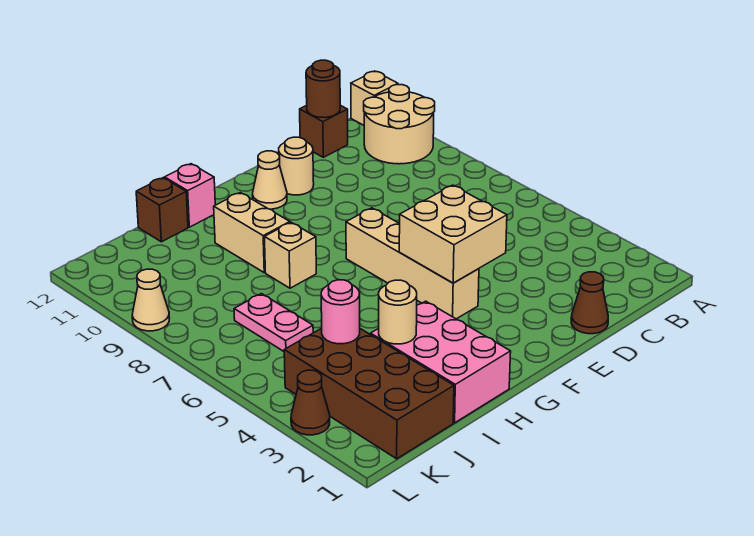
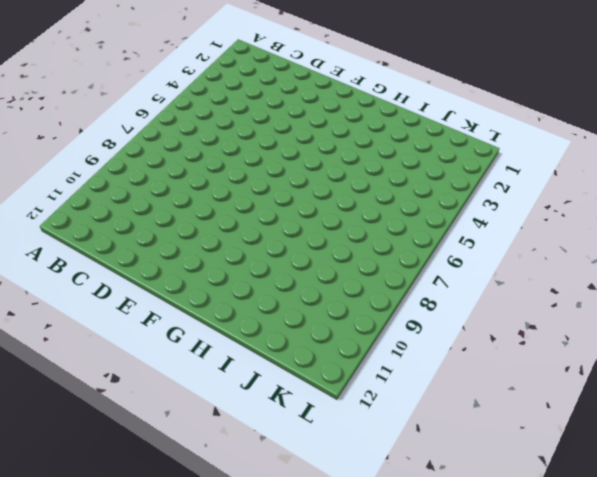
none -> tan round brick A10:B11 level 1
none -> tan brick A12 level 1
none -> brown brick C12 level 1

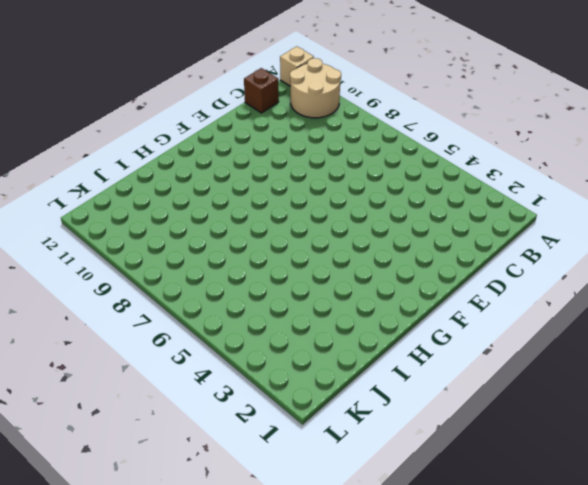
none -> brown cone D1 level 1
none -> tan round brick E11 level 1
none -> tan brick F4:F7 level 1

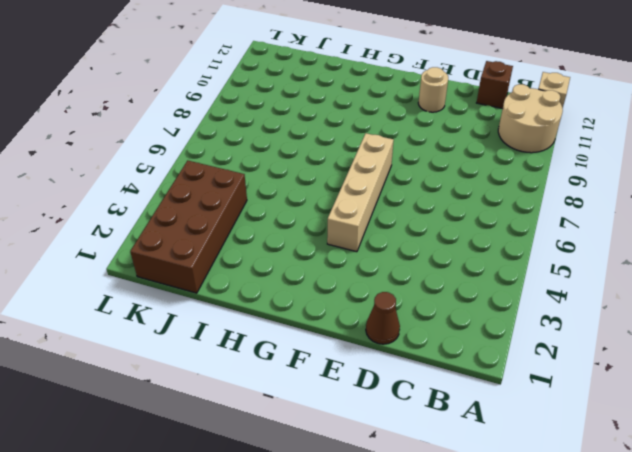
none -> tan cone F11 level 1
none -> pink brick H1:I3 level 1
none -> tan brick H8 level 1

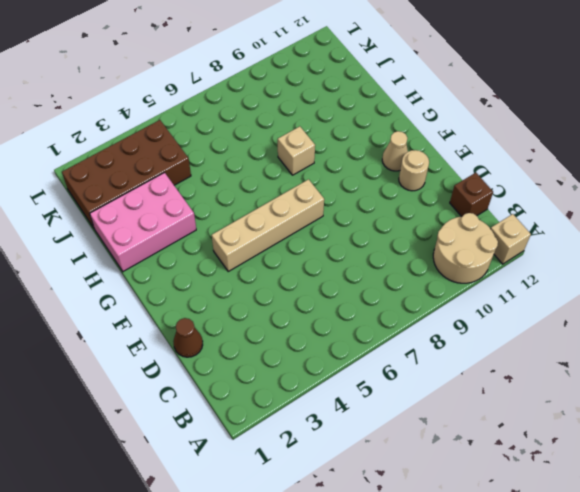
none -> tan brick H9:H10 level 1
none -> pink brick H12 level 1
none -> brown brick I12 level 1

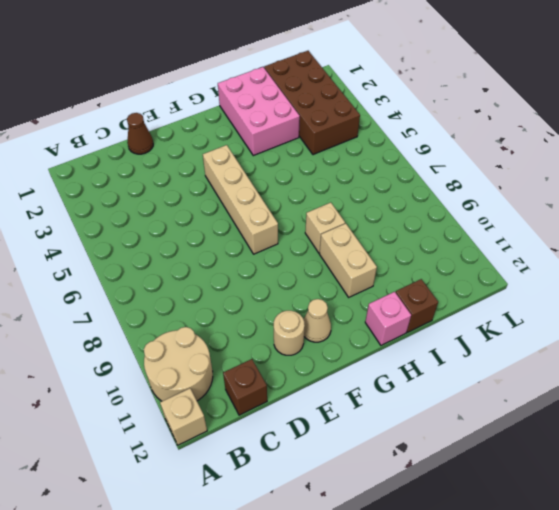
none -> pink plate J6:J7 level 1
none -> brown cone L3 level 1
none -> tan cone L9 level 1

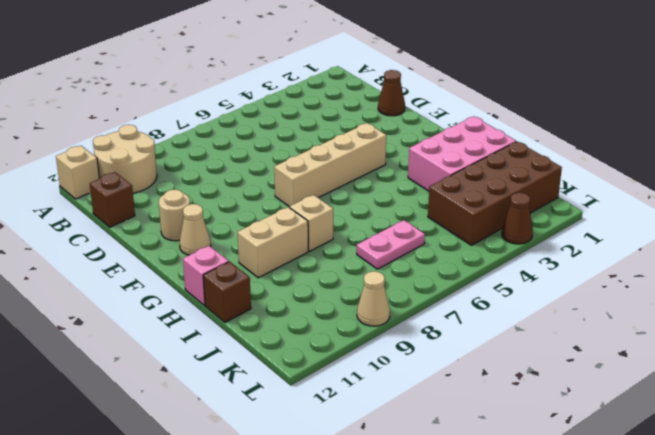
none -> brown round brick C12 level 2
none -> tan brick E4:F5 level 2
none -> tan round brick I3 level 2

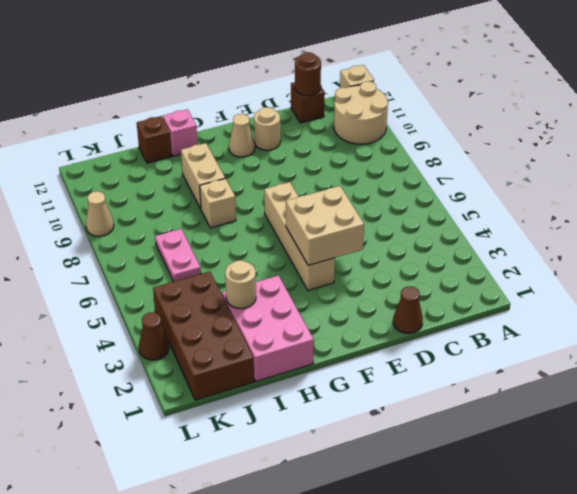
none -> pink round brick J4 level 2

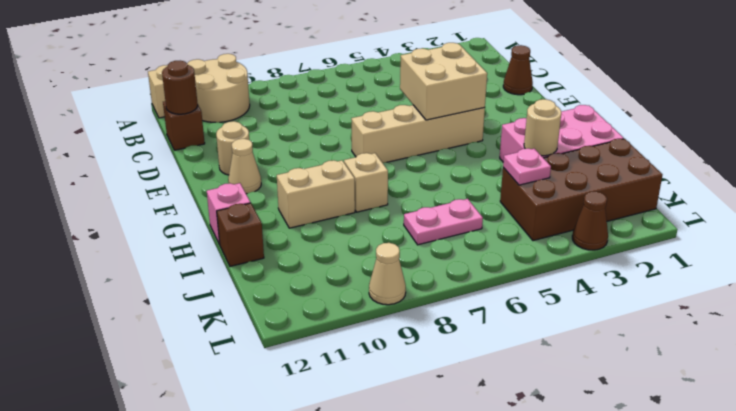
pink plate J4 level 2 -> pink round brick J4 level 2

